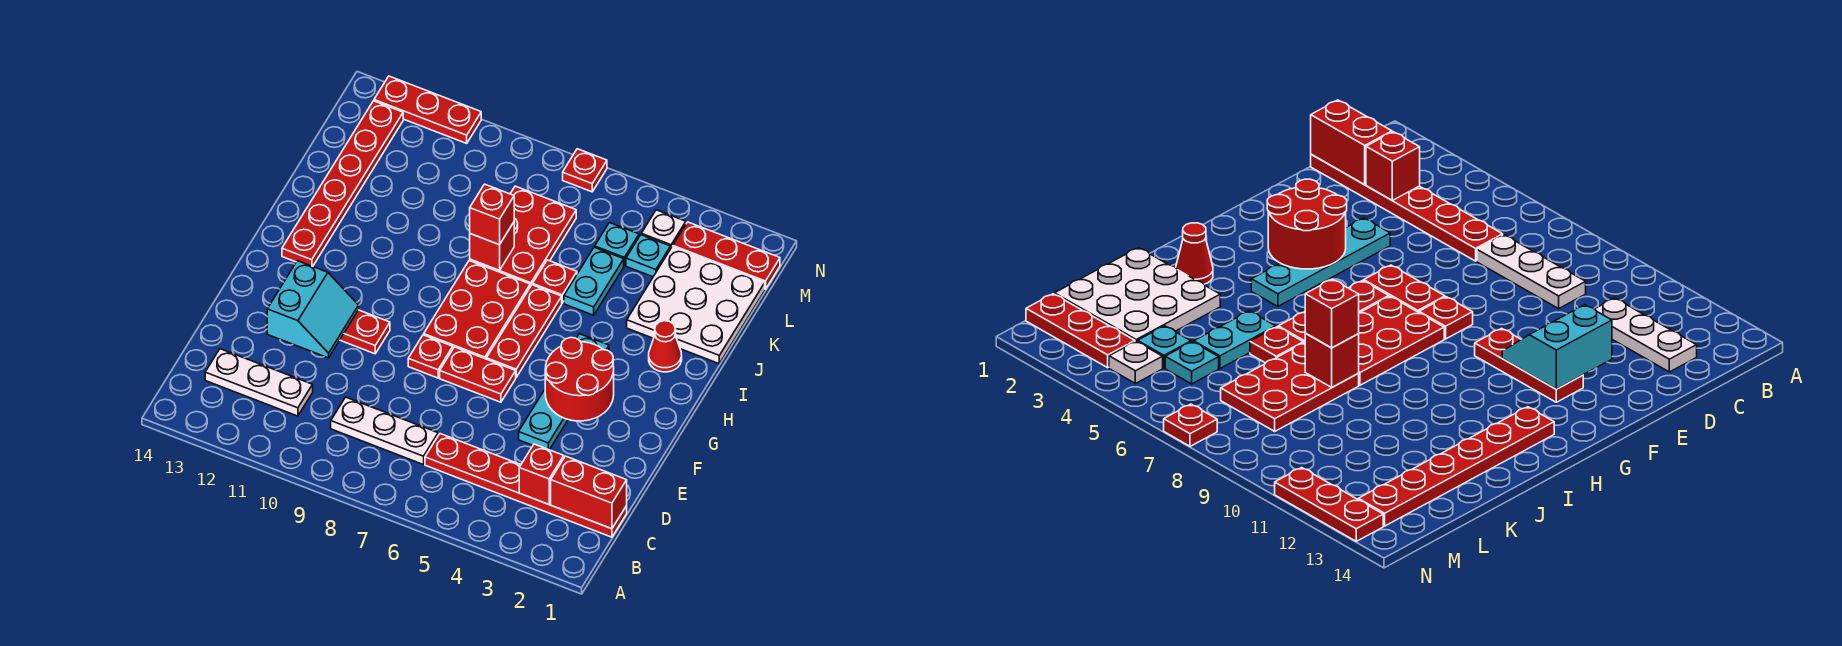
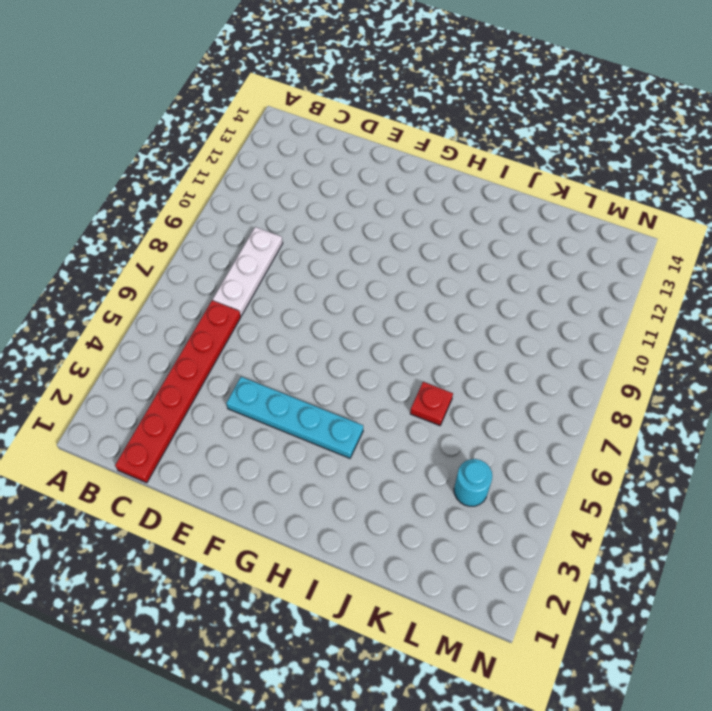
cyan round brick L4 level 1 -> cyan plate L4 level 1
none -> white plate C11:C13 level 1
none -> red plate F6:F7 level 1
none -> red plate F8 level 1

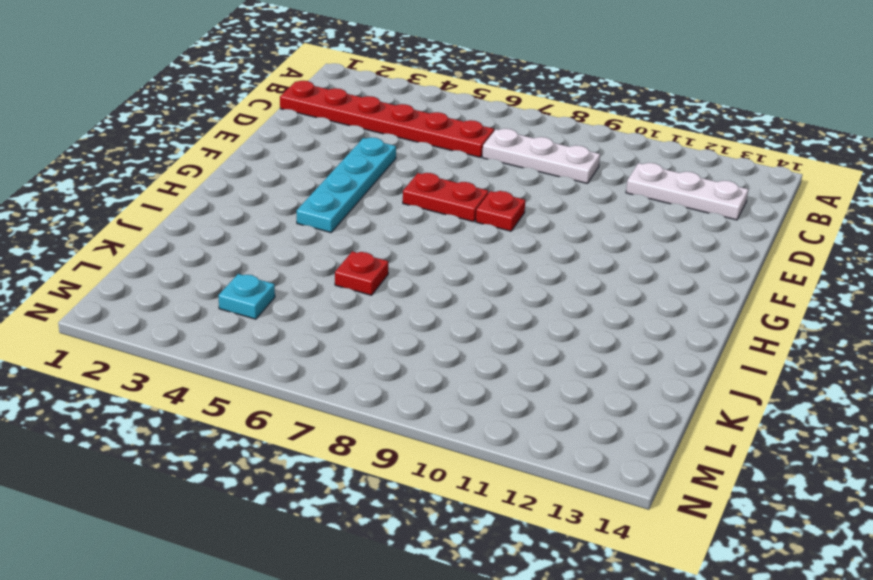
none -> red plate F10:F12 level 1
none -> red plate G6:I6 level 1
none -> red plate G7:I8 level 1

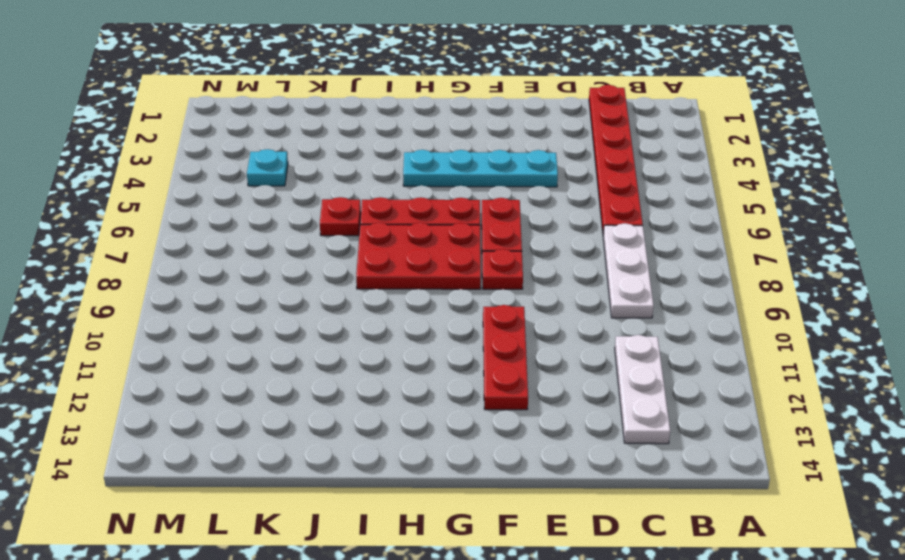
none -> red plate H13:M13 level 1
none -> red cone I2 level 1
none -> white plate J1:L3 level 1

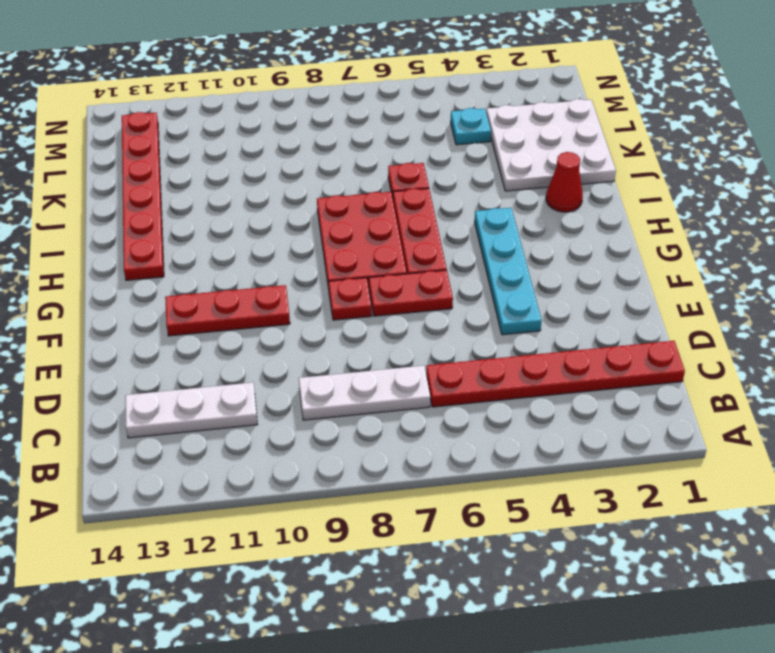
none -> cyan plate J5:K5 level 1
none -> red plate J7:L8 level 1
none -> cyan plate L5 level 1

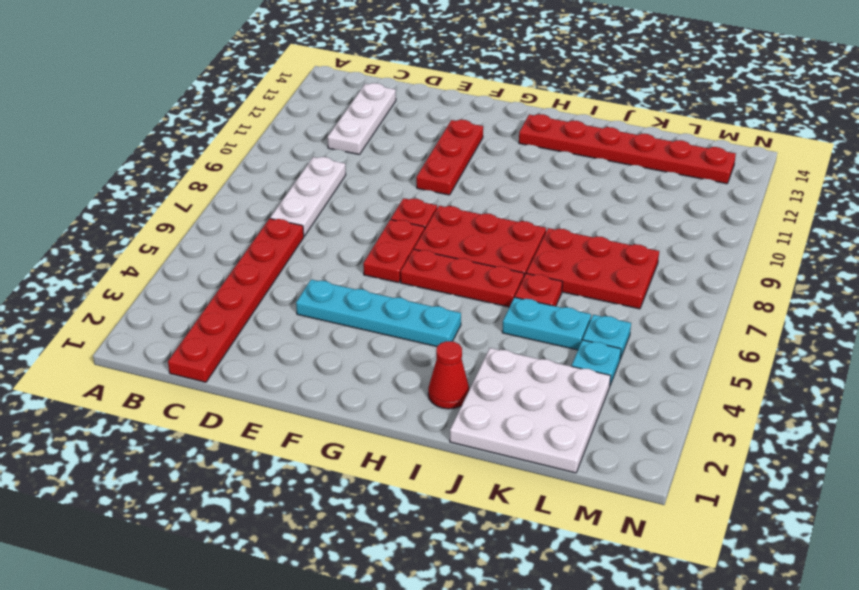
none -> red plate M1:M3 level 1
none -> white plate M4 level 1
none -> red plate N7 level 1

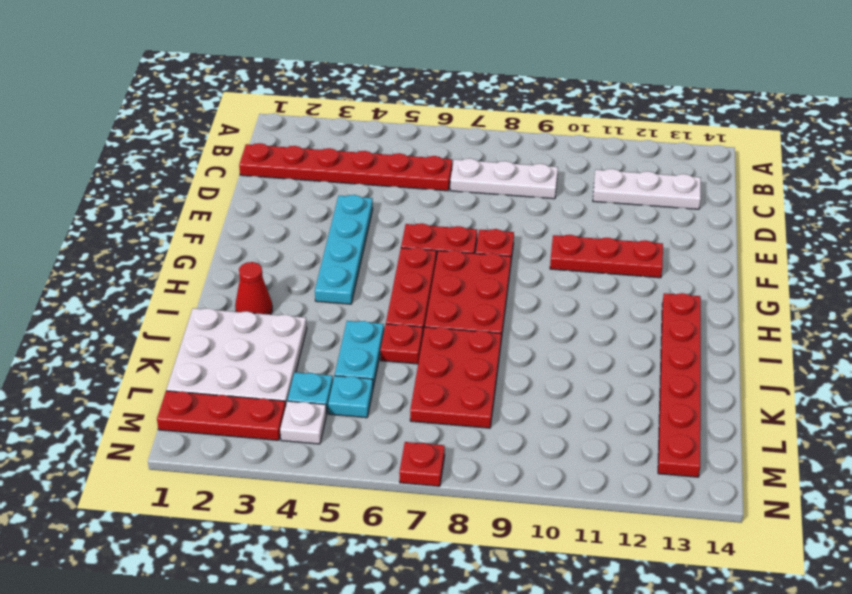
none -> red plate N11:N13 level 1
none -> red brick C1:C2 level 2
none -> red brick C3 level 2

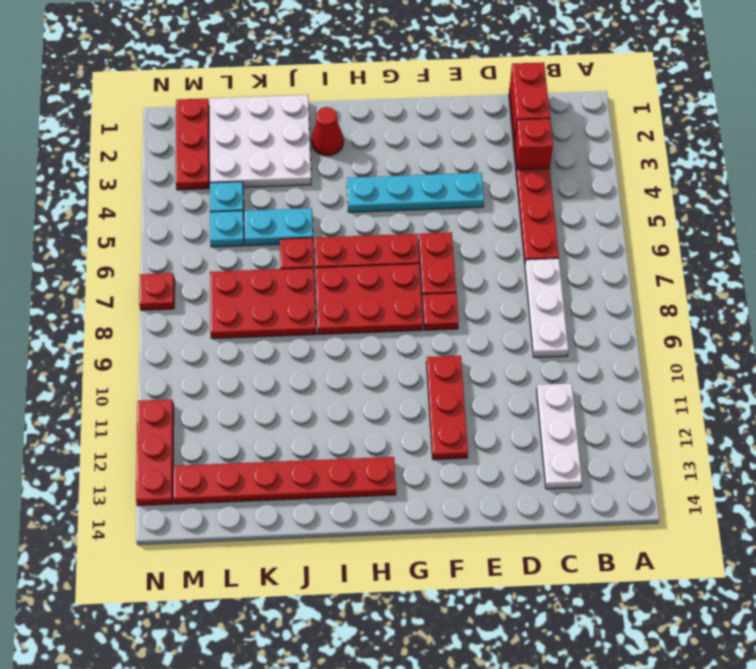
none -> white plate M4 level 1
none -> cyan slope E11:F12 level 2 top 12
none -> red round brick F3:G4 level 2

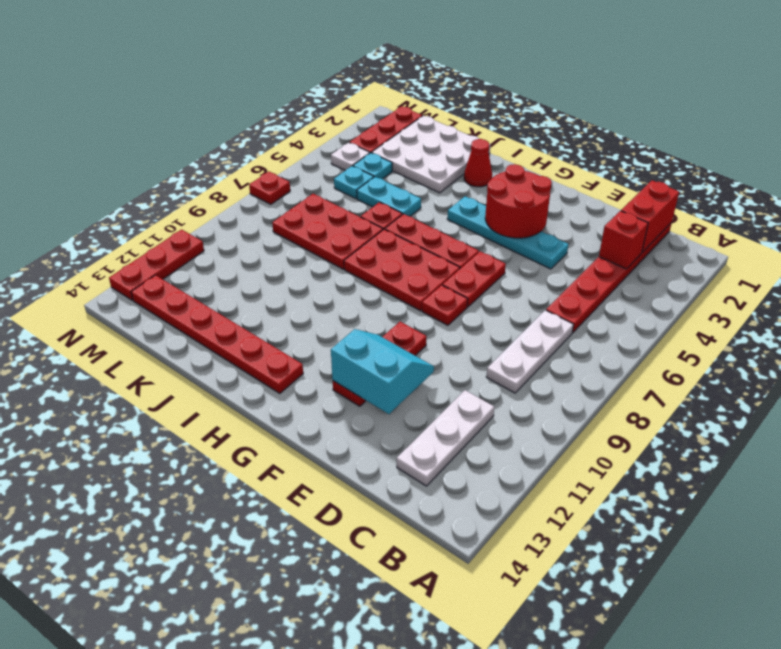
none -> red brick J8 level 2
none -> red brick J8 level 3

